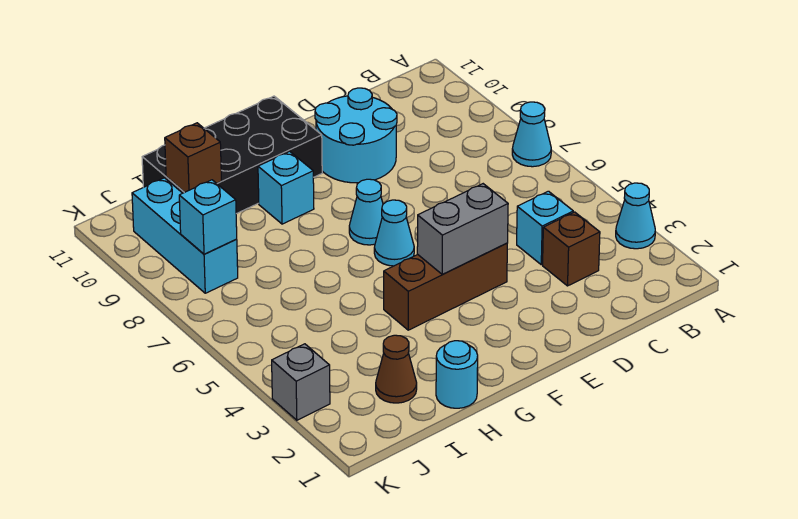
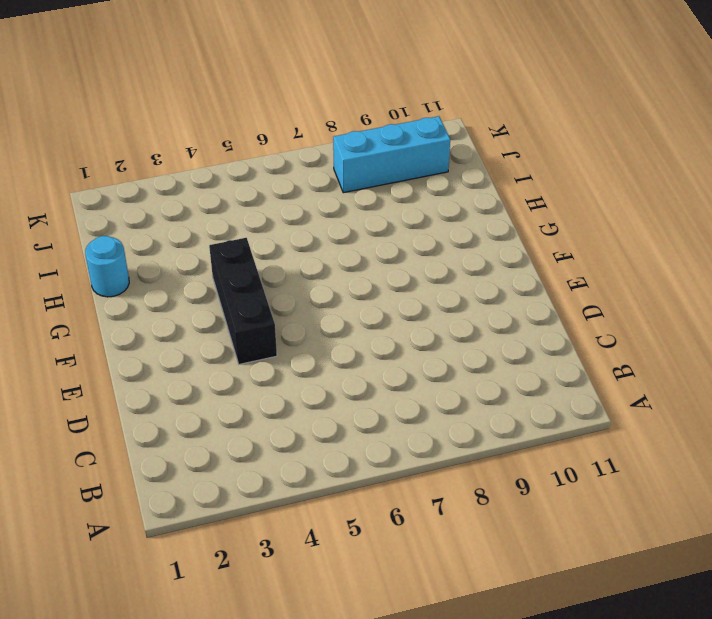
black brick E4:G4 level 1 -> brown brick E4:G4 level 1
none -> cyan cone A3 level 1
none -> cyan cone A7 level 1
none -> brown brick C3 level 1

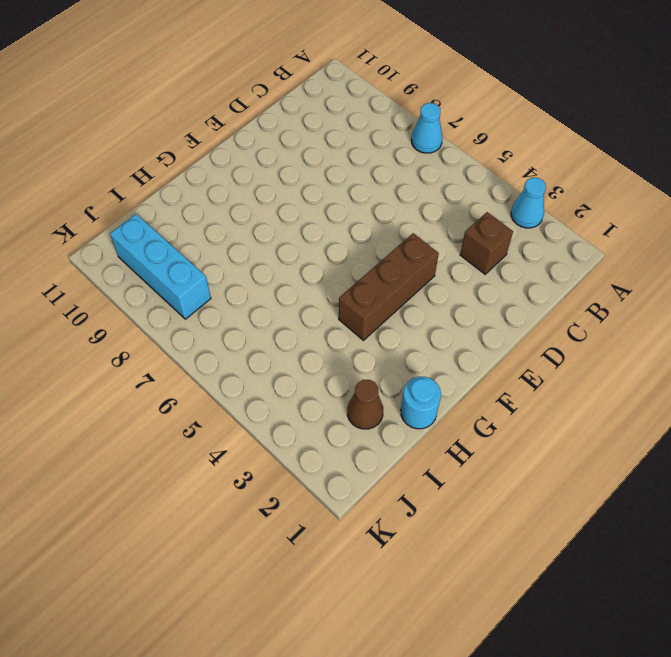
none -> cyan brick C4 level 1
none -> cyan round brick D9:E10 level 1
none -> cyan cone F6 level 1

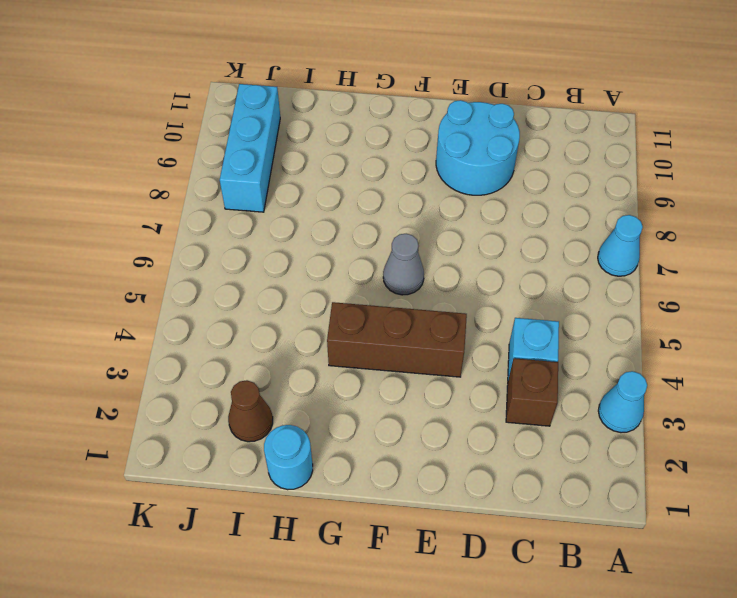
grey cone F6 level 1 -> cyan cone F6 level 1
none -> cyan cone F7 level 1
none -> black brick F10:I11 level 1
none -> cyan brick G9 level 1

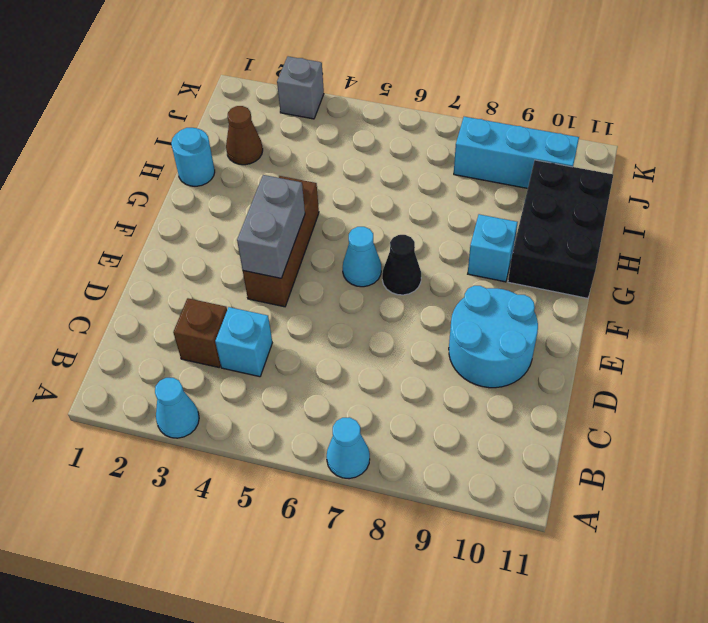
black cone F7 level 1 -> cyan cone F7 level 1
black brick G10:I11 level 1 -> black brick F10:I11 level 1
none -> brown brick I10 level 2
none -> cyan brick J8 level 2

